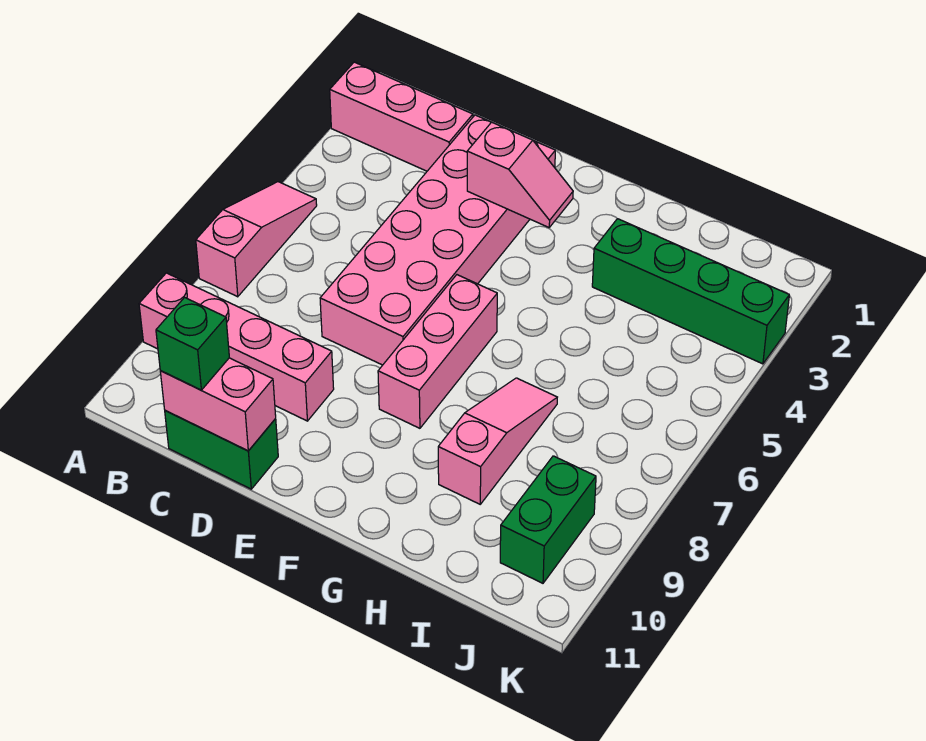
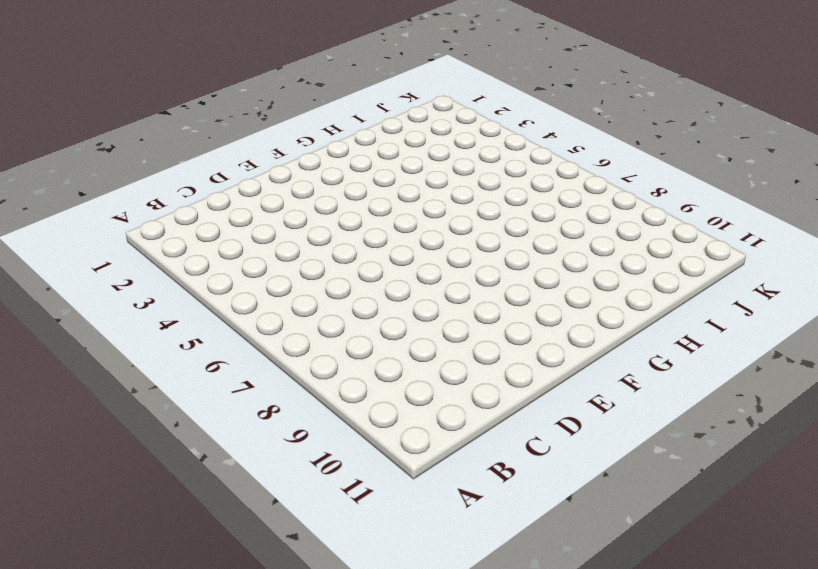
none -> pink brick A2:C2 level 1
none -> pink slope A5:A7 level 1 top 7
none -> pink brick A9:D9 level 1

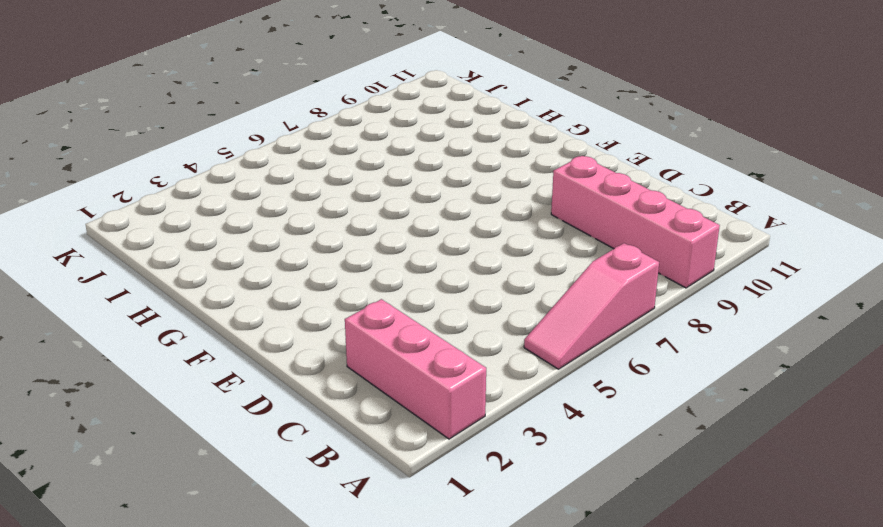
none -> green brick C11:D11 level 1
none -> pink brick D2:E7 level 1
none -> pink brick F6:F8 level 1

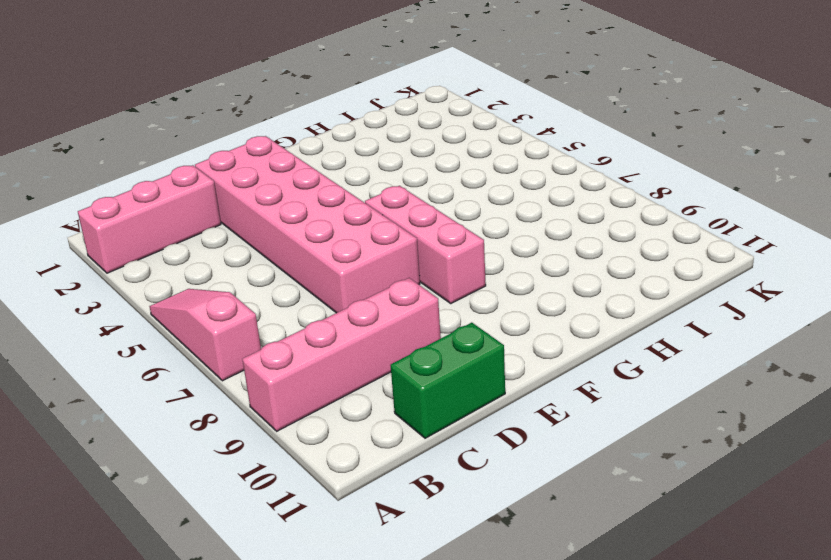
none -> green brick H3:K3 level 1
none -> pink slope H7:H9 level 1 top 9
none -> green brick J9:J10 level 1

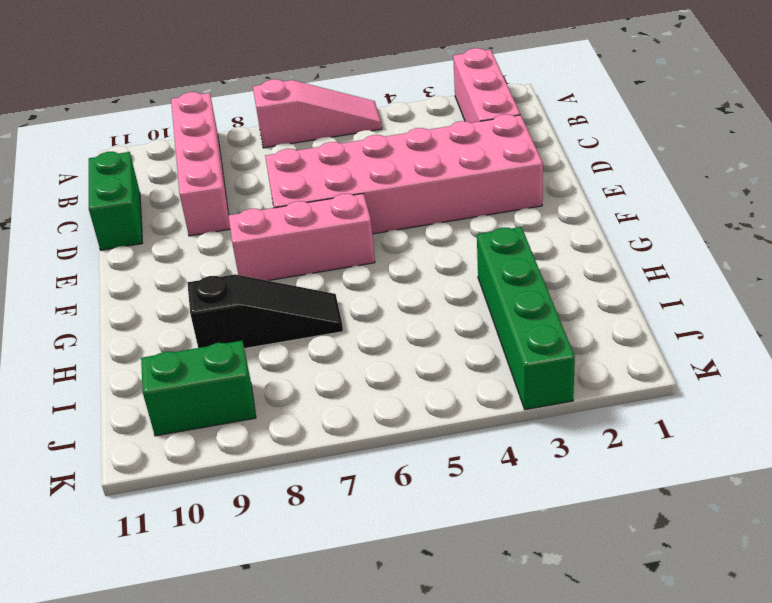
black slope H7:H9 level 1 top 9 -> pink slope H7:H9 level 1 top 9
none -> pink brick C11:D11 level 2
none -> pink slope E3:F3 level 2 top E
none -> green brick C11 level 3

